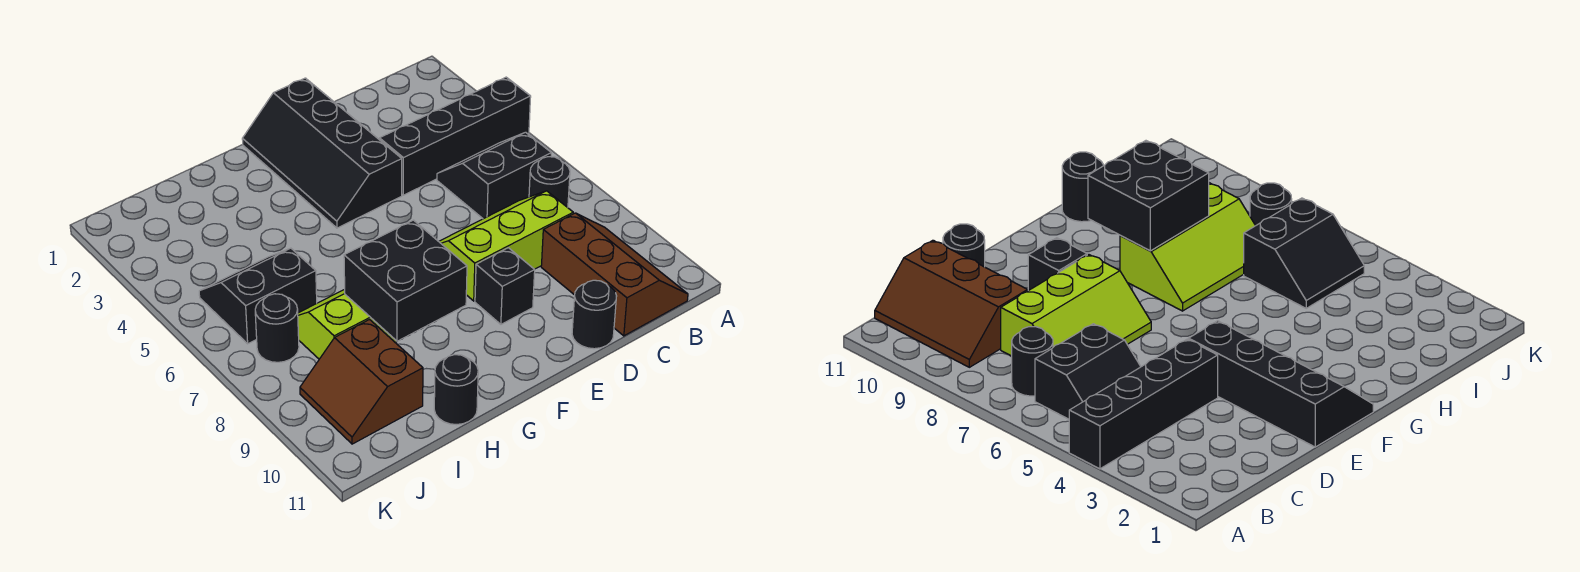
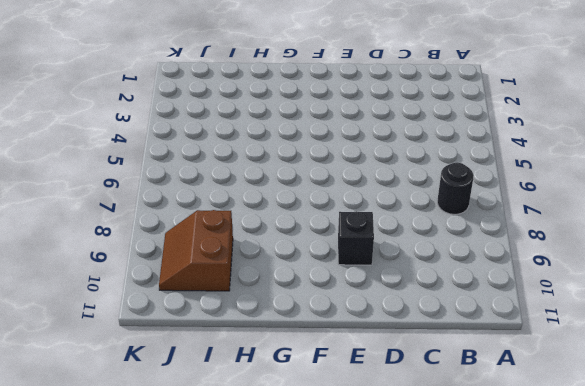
none -> black brick A4:D4 level 1
none -> black slope B5:C6 level 1 top 6
none -> brown slope B9:C11 level 1 top C

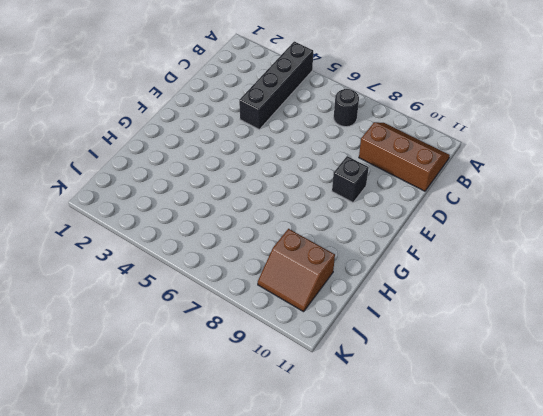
none -> black slope B5:C6 level 1 top 6
none -> lime slope C7:E8 level 1 top 8
none -> black round brick D11 level 1

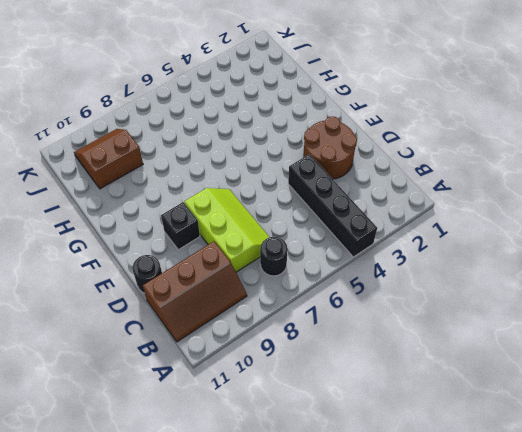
brown round brick D2:E3 level 1 -> black slope E1:F4 level 1 top E
none -> black slope B5:C6 level 1 top 6
none -> lime slope G7:I8 level 1 top 8
none -> black round brick H11 level 1

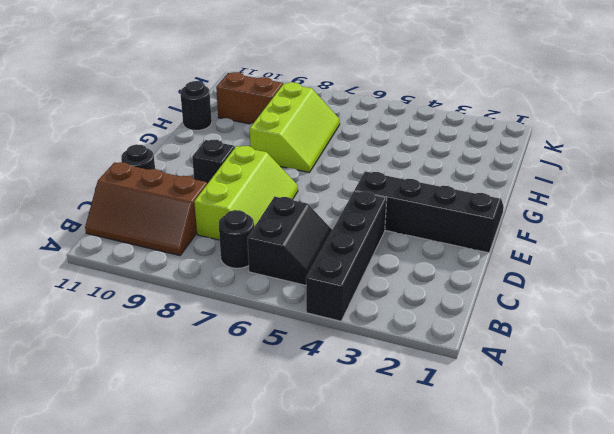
none -> black slope I5:J6 level 1 top 6
none -> black round brick J7 level 1
none -> black brick G8:H9 level 2

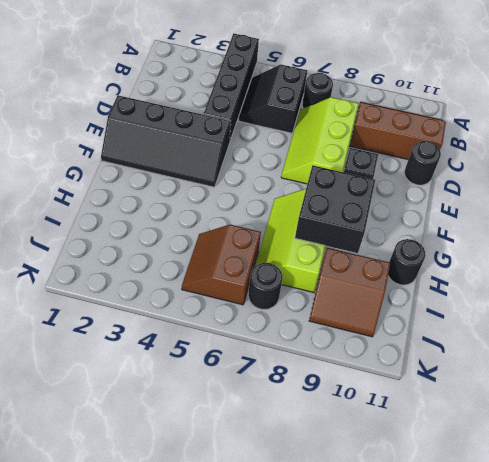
brown slope I5:J6 level 1 top 6 -> black slope I5:J6 level 1 top 6

